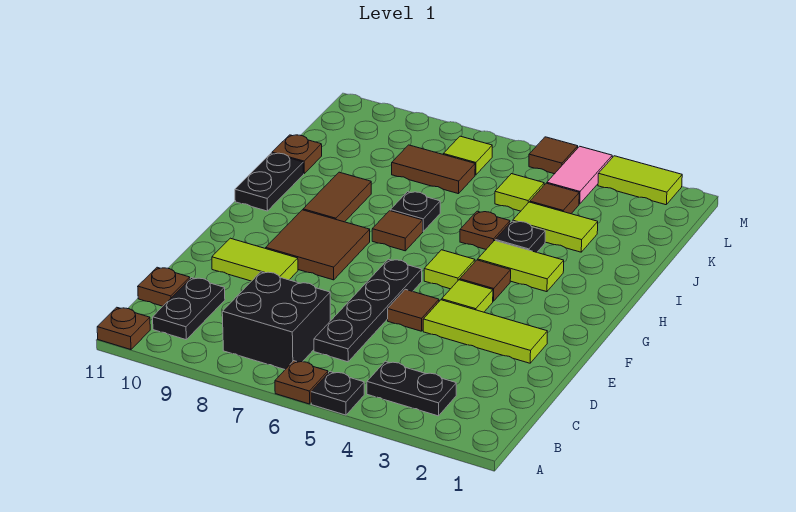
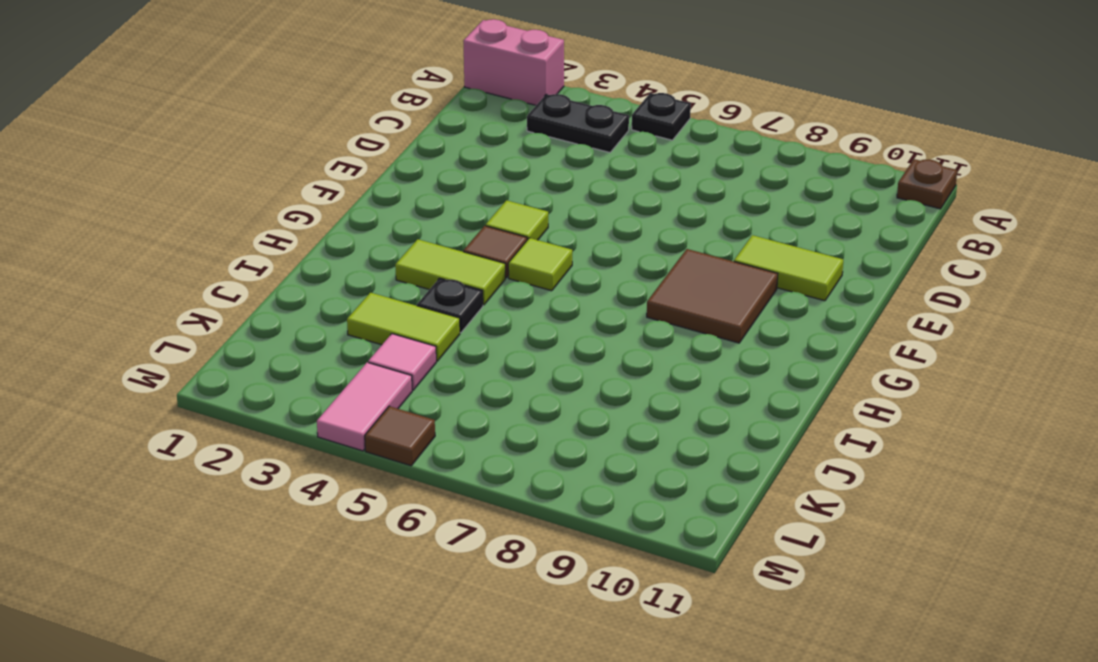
pink brick A1:A2 level 1 -> none
pink tile K4 level 1 -> brown tile K4 level 1
none -> brown plate A6 level 1
none -> black brick B7:C8 level 1
none -> black plate B10:C10 level 1
none -> black plate C6:F6 level 1

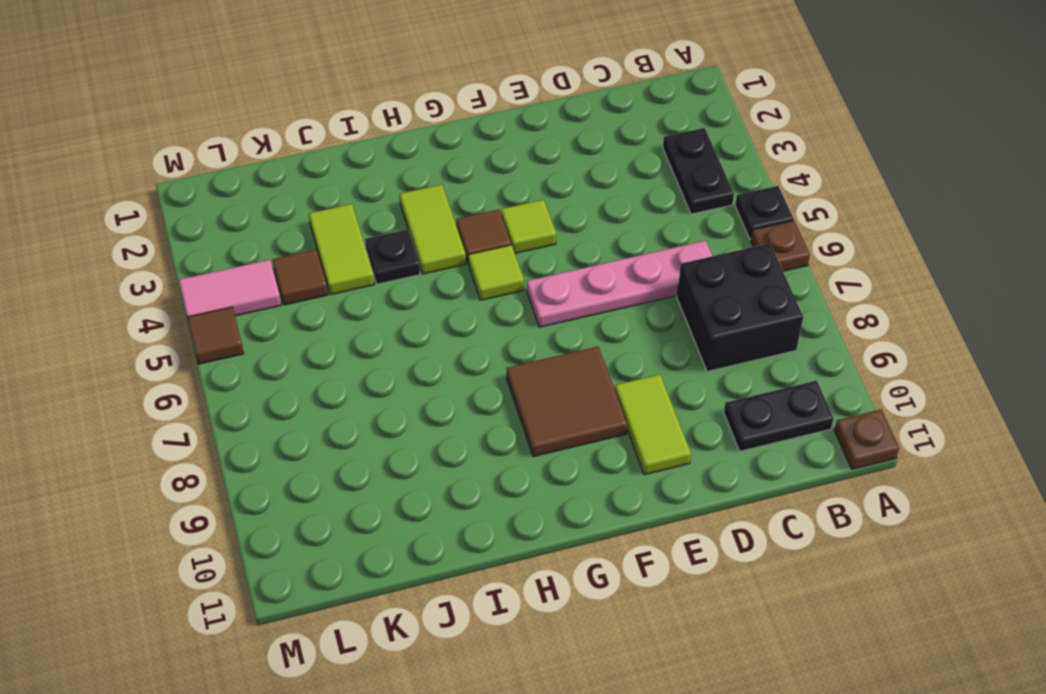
pink plate C6:F6 level 1 -> black plate C6:F6 level 1
none -> brown plate C11 level 1
none -> lime tile E2:E4 level 1
none -> brown tile E5 level 1
none -> brown tile H7 level 1

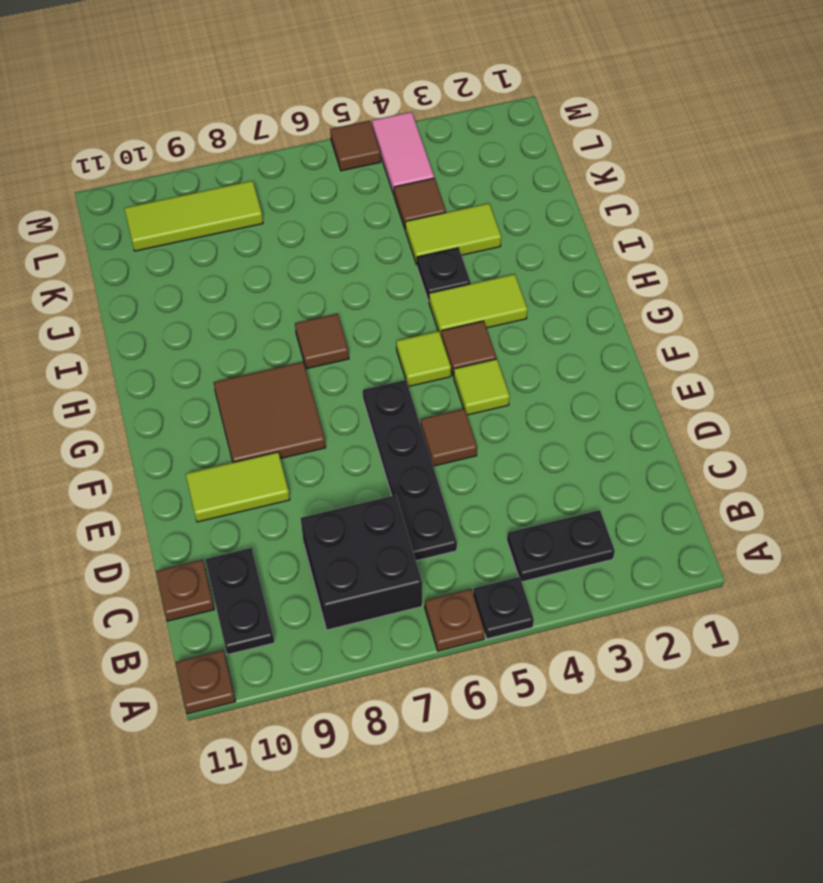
lime tile L8:L10 level 1 -> lime tile E2:E4 level 1
none -> brown tile H9:I9 level 1
none -> black plate H11:I11 level 1
none -> brown plate I5 level 1
none -> black plate I7 level 1

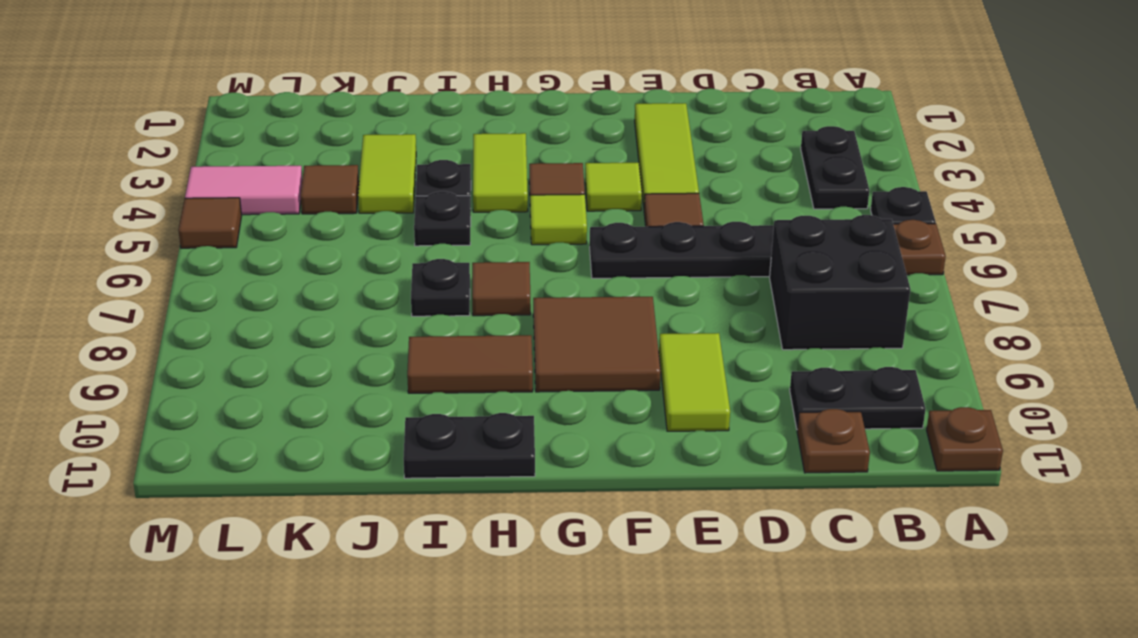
black plate I5 level 1 -> brown plate I5 level 1
none -> brown plate J11 level 1
none -> lime tile K5 level 1
none -> brown tile K7:K8 level 1
none -> lime tile L7 level 1

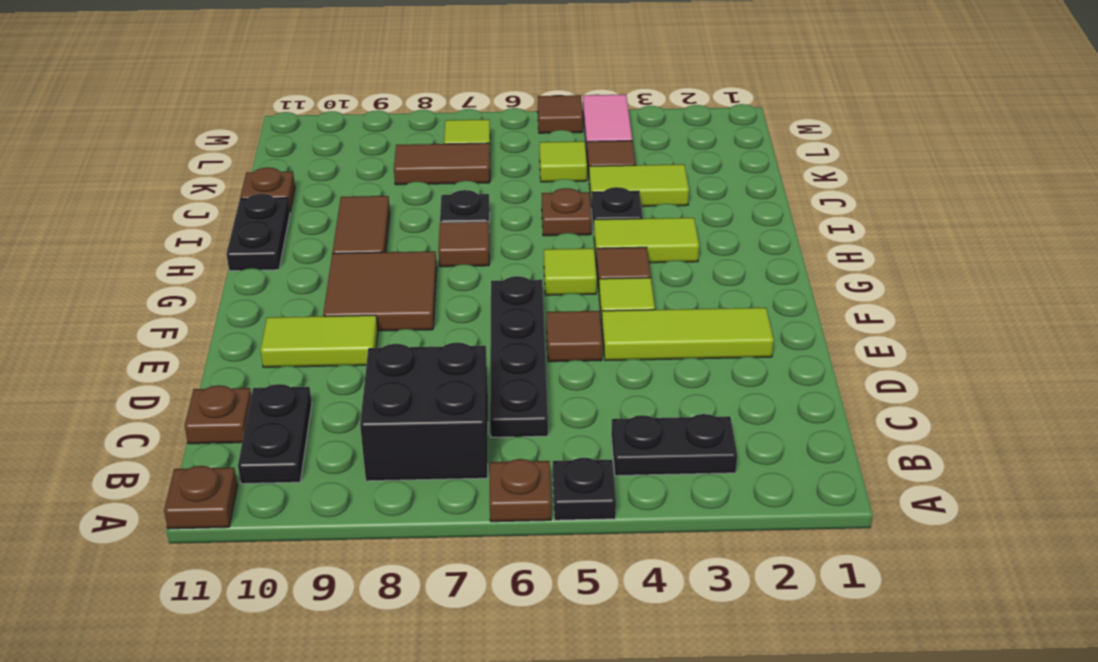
none -> lime tile M2:M3 level 1

